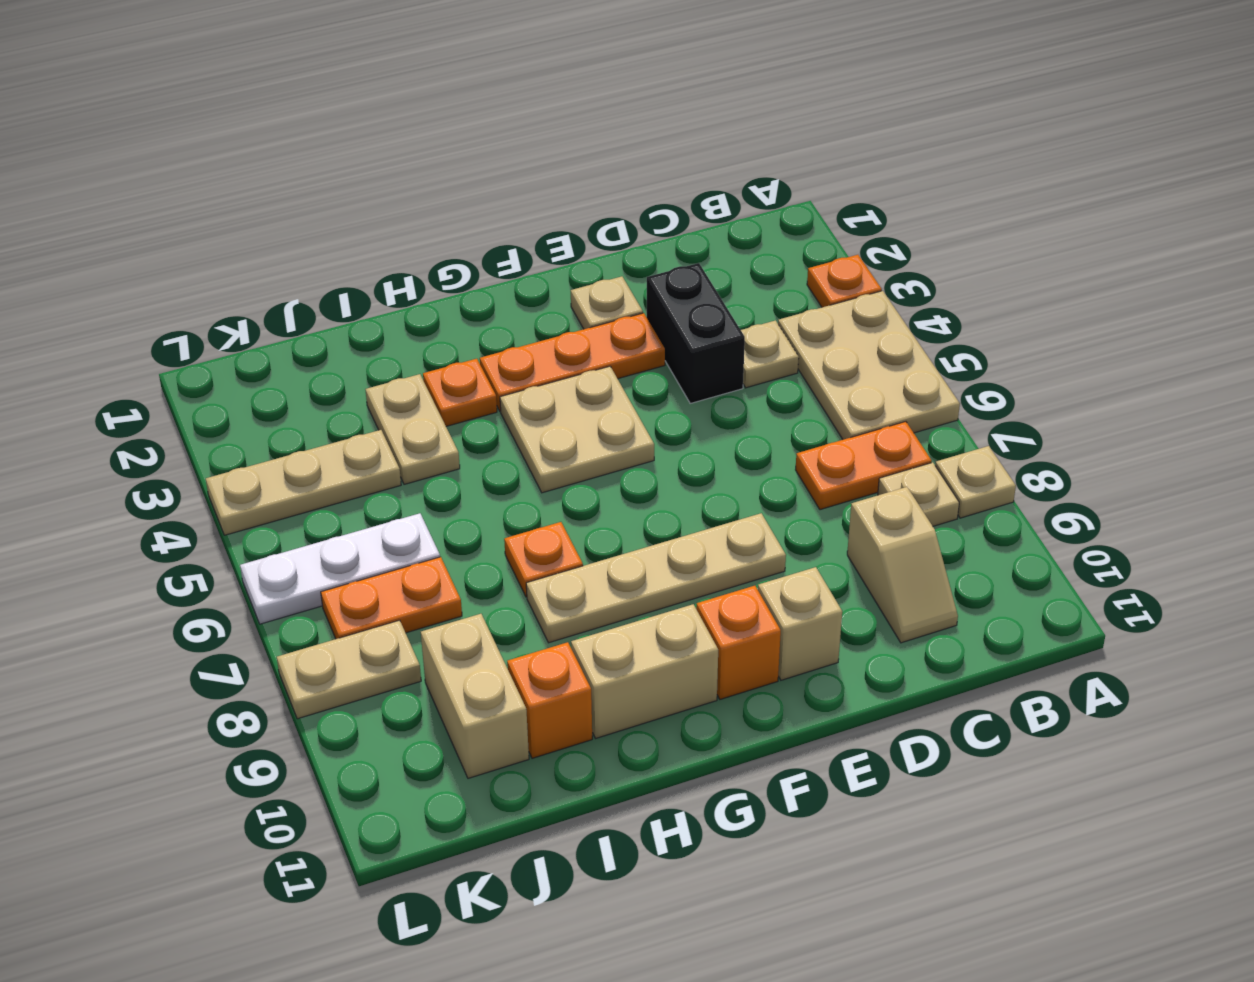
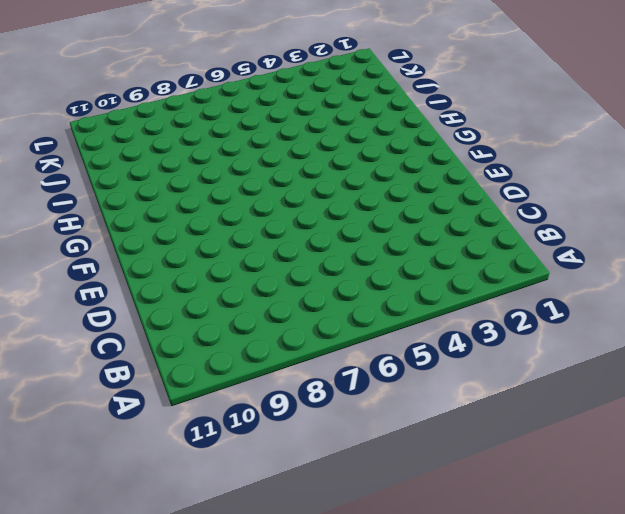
none -> orange plate A3 level 1
none -> tan plate A4:B6 level 1
none -> tan plate A8 level 1

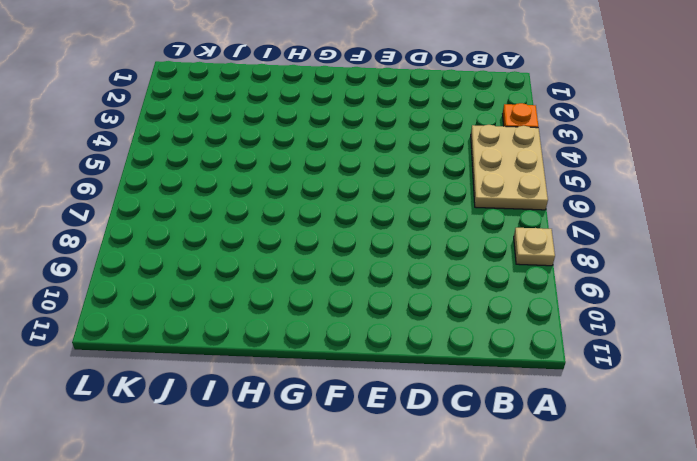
none -> orange plate B7:C7 level 1
none -> tan plate B8 level 1
none -> tan plate C4 level 1

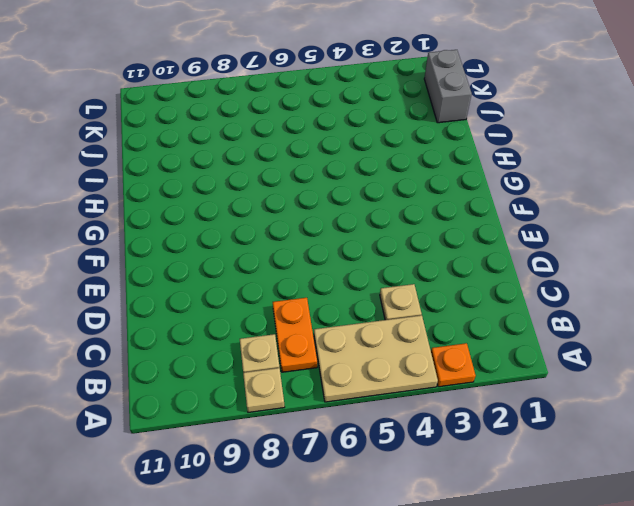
grey brick J1:K1 level 1 -> none
none -> tan slope C9:C10 level 1 top 9
none -> black brick D3:D4 level 1
none -> tan plate E2 level 1

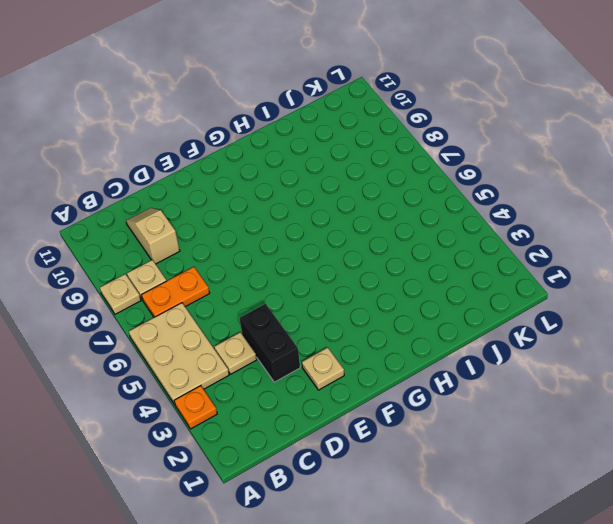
none -> orange plate E3:G3 level 1
none -> tan plate E8:H8 level 1
none -> tan brick E10 level 1

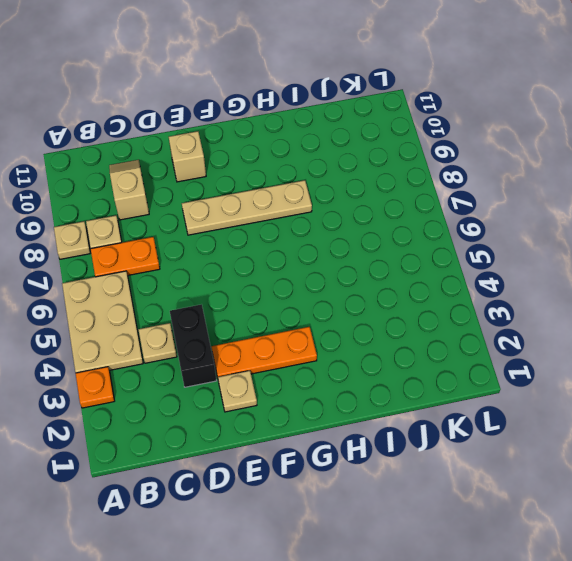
none -> tan plate F4:G5 level 1
none -> orange brick F10 level 1
none -> tan brick G10:H10 level 1

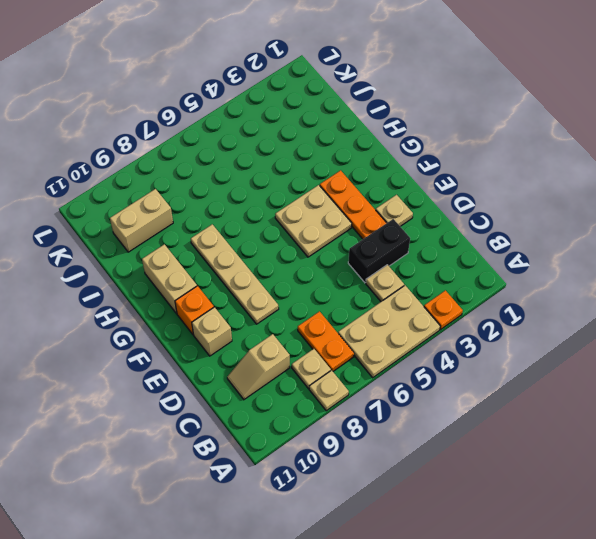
none -> orange plate H3 level 1
none -> orange plate H7 level 1
none -> tan plate I3:I4 level 1

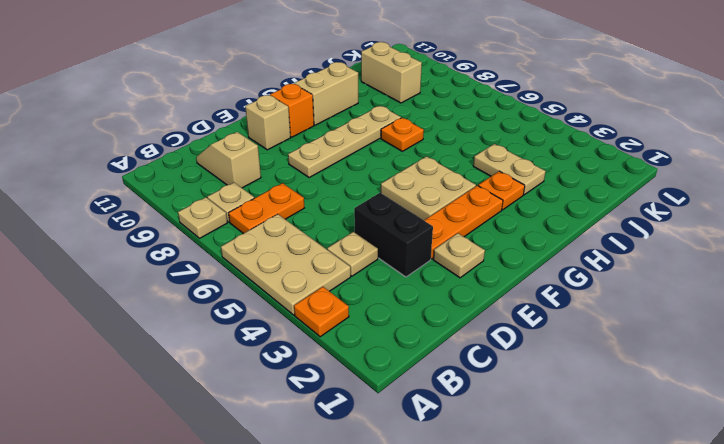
none -> orange brick I10 level 1
none -> tan plate J4:L4 level 1
none -> white plate J6:L6 level 1

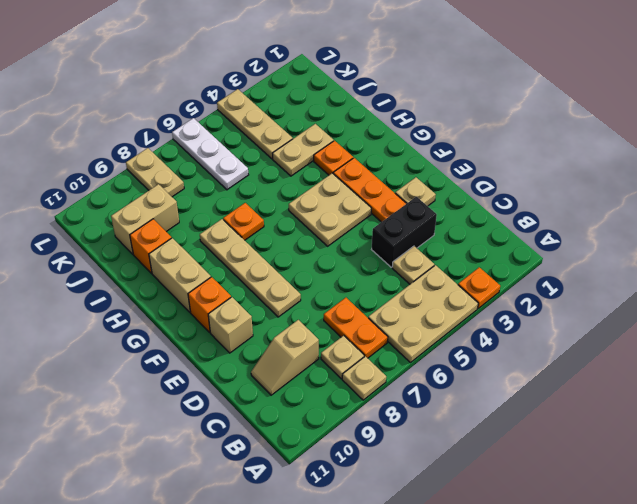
none -> orange plate J7:K7 level 1

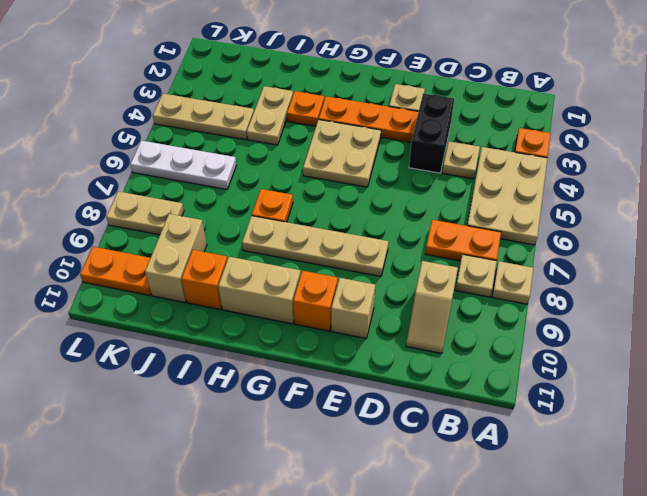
orange plate K10:L10 level 1 -> orange plate J7:K7 level 1

